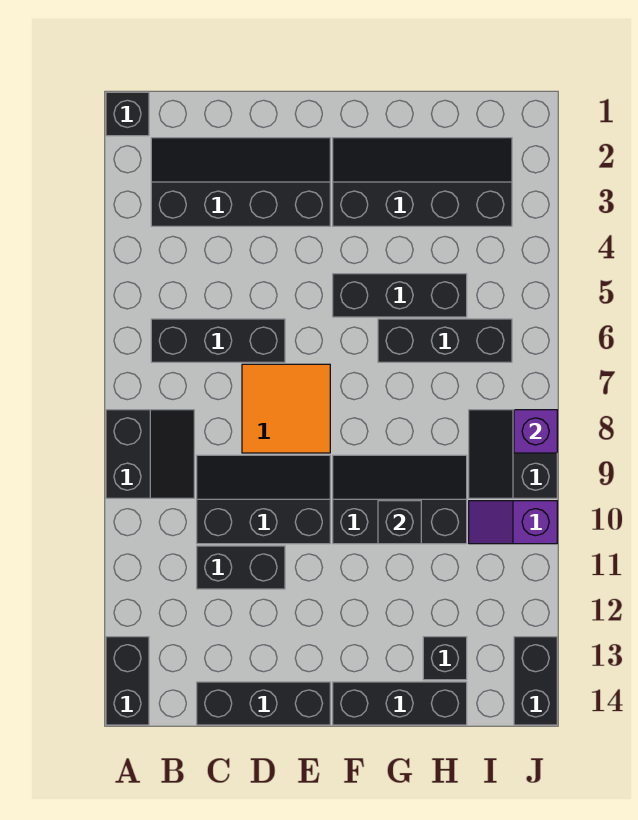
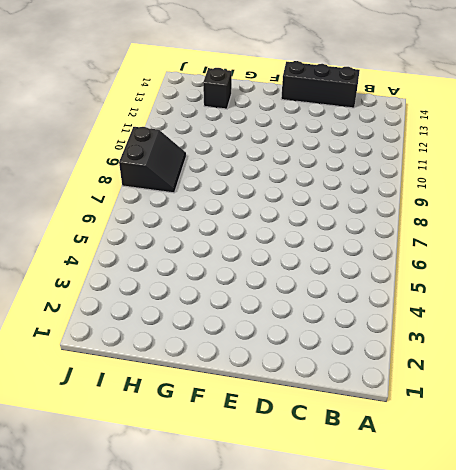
none -> black brick A1 level 1
none -> black slope A8:B9 level 1 top A
none -> black brick A13:A14 level 1

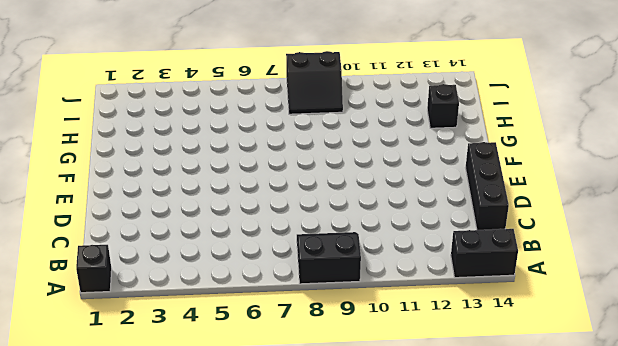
none -> black slope B2:E3 level 1 top 3
none -> black brick B6:D6 level 1
none -> black slope C9:E10 level 1 top 10

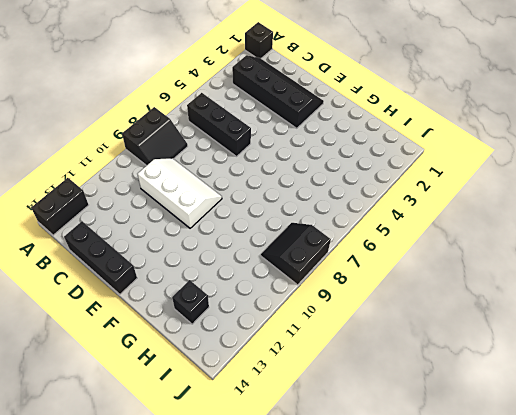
white slope C9:E10 level 1 top 10 -> black slope C9:E10 level 1 top 10
none -> black brick C11:D11 level 1
none -> orange tile D7:E8 level 1
none -> black slope F2:I3 level 1 top 3

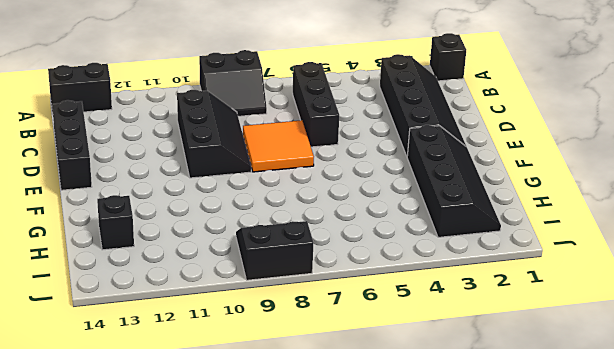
none -> black brick C11:D11 level 1
none -> black brick F5:H5 level 1
none -> black slope F9:H10 level 1 top 10

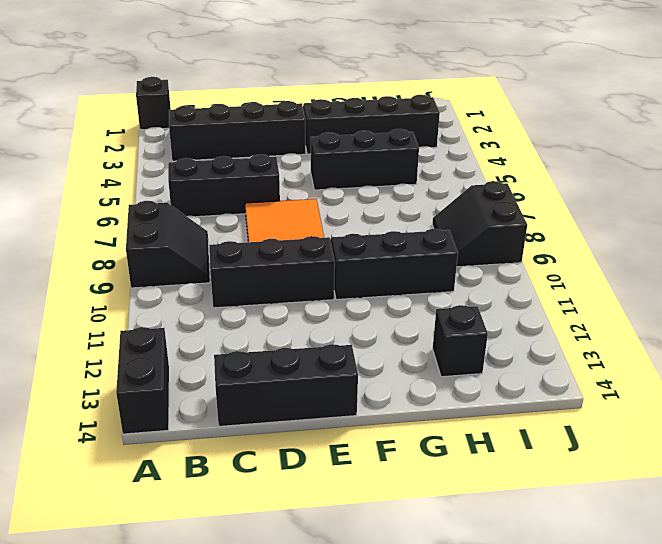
none -> black brick C11:D11 level 1
none -> black brick F14:H14 level 1
none -> black brick G6:I6 level 1

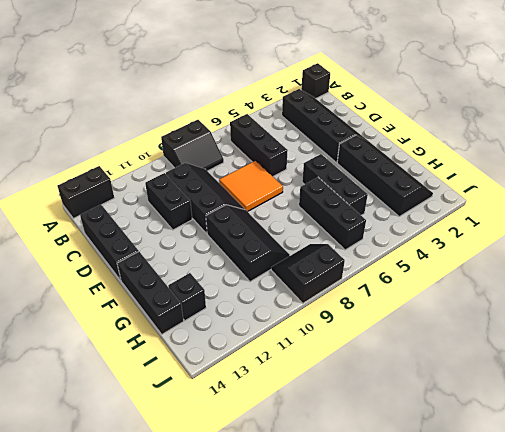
none -> purple slope I10:J10 level 1 top J
none -> black brick J13:J14 level 1
none -> black brick G10 level 2

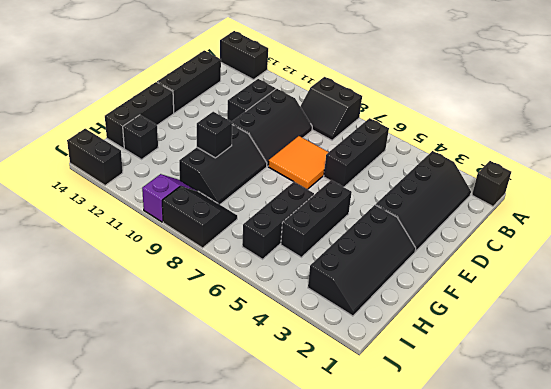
none -> purple brick J8 level 2

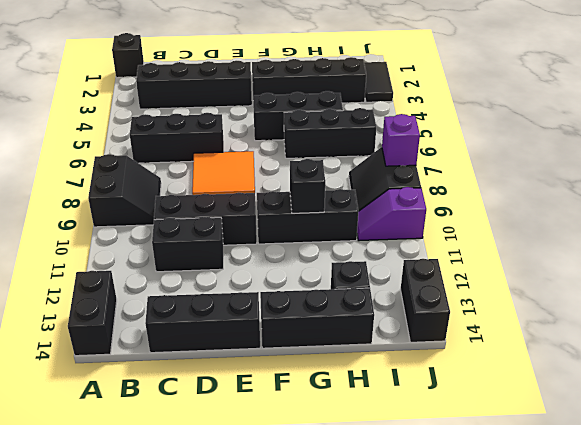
black tile J2:J3 level 1 -> none

